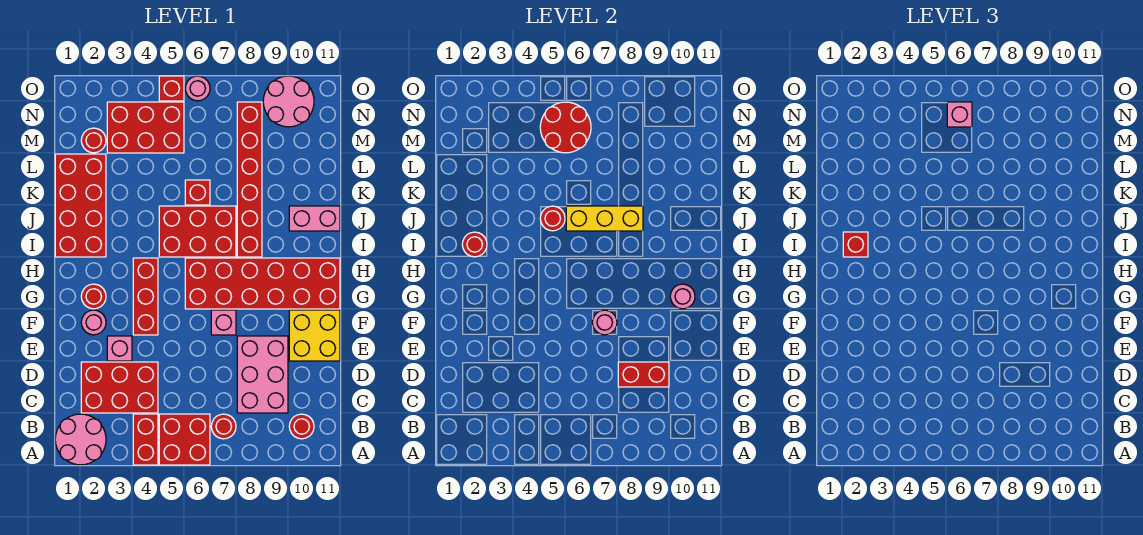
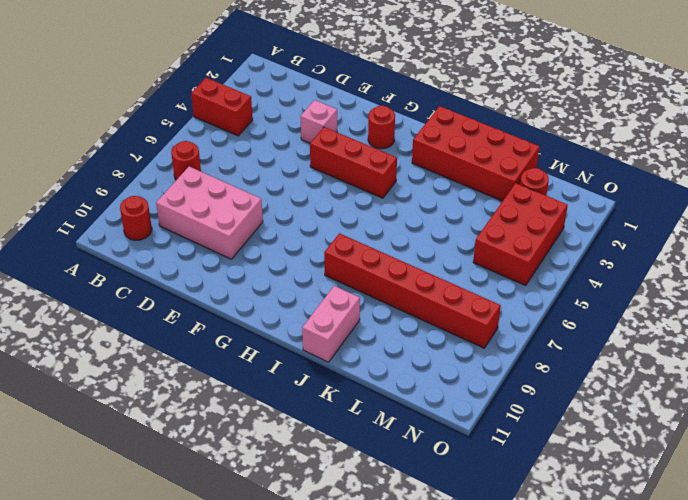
none -> pink round brick A1:B2 level 1
none -> red brick A5:B6 level 1
none -> red brick C2:D4 level 1
none -> yellow brick E10:F11 level 1

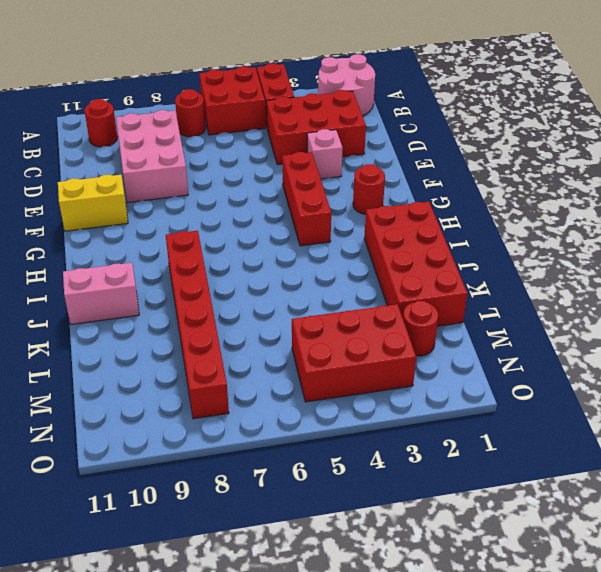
yellow brick F10:F11 level 1 -> yellow brick E10:F11 level 1
none -> pink round brick F2 level 1
none -> pink brick F7 level 1
none -> red brick G6:H11 level 1
none -> red brick I5:J7 level 1

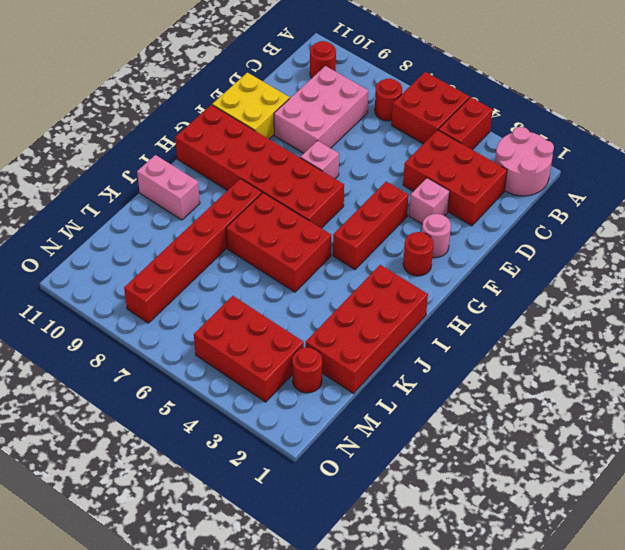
none -> red brick K6 level 1
none -> pink round brick N9:O10 level 1
none -> red brick O5 level 1
none -> pink round brick O6 level 1

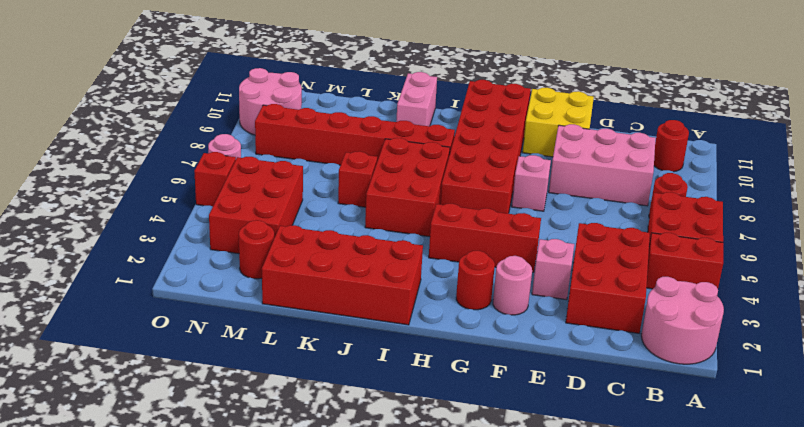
none -> red brick D8:D9 level 2
none -> pink round brick F7 level 2
none -> pink round brick G10 level 2
none -> red round brick I2 level 2

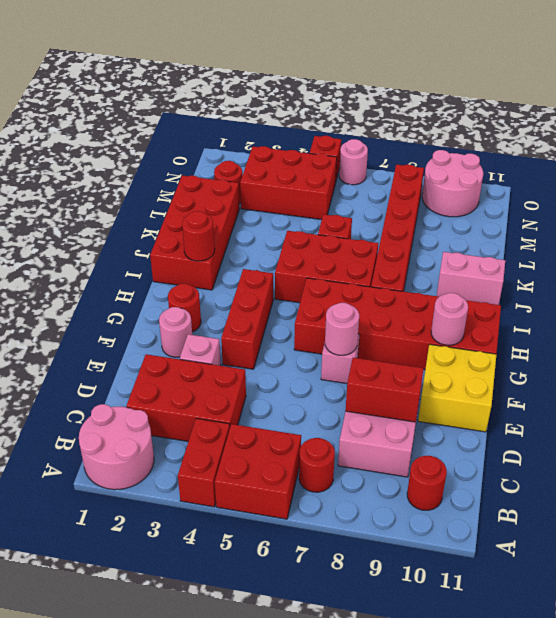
none -> red round brick J5 level 2
none -> yellow brick J6:J8 level 2
none -> red round brick M5:N6 level 2
none -> red brick I2 level 3

